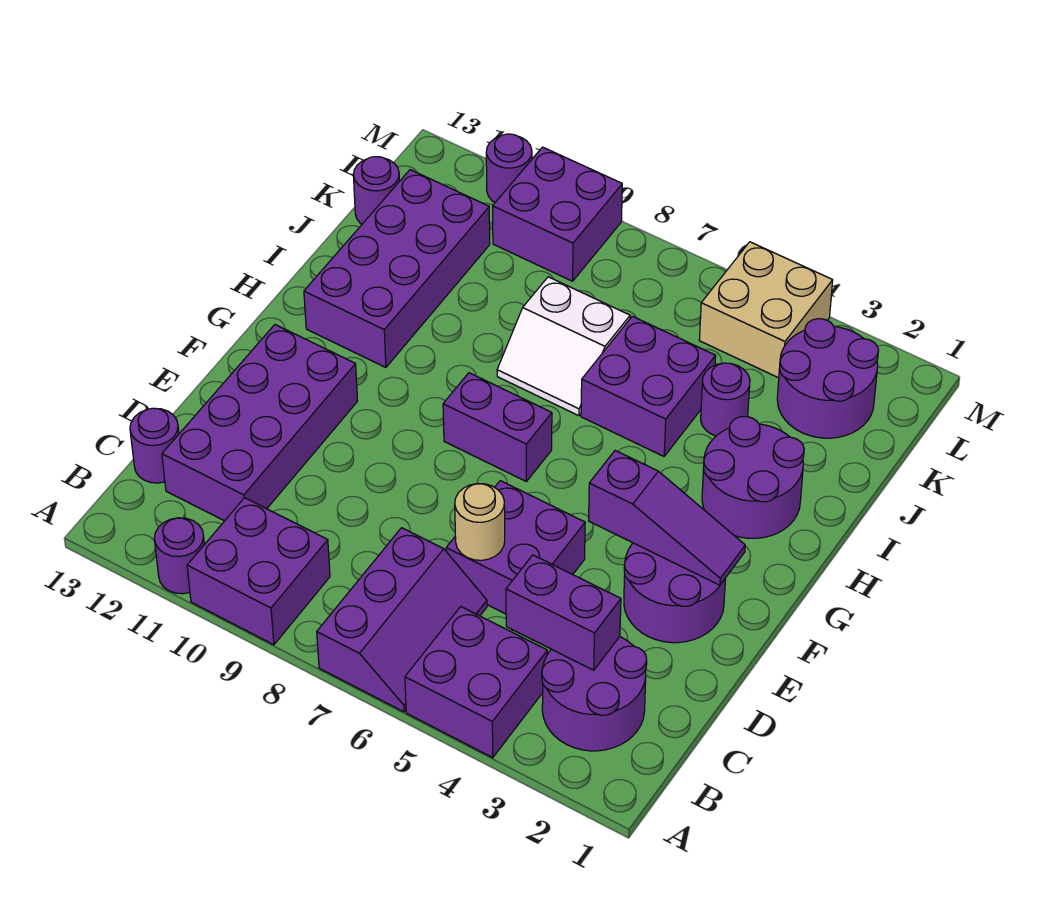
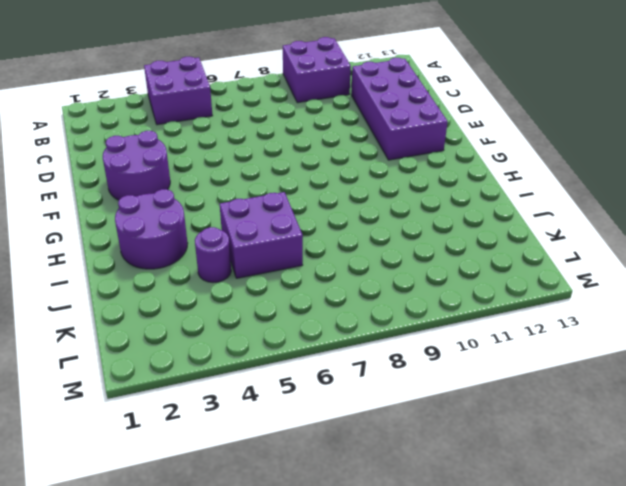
none -> purple slope A6:C7 level 1 top 7
none -> purple round brick A11 level 1
none -> purple round brick B2:C3 level 1

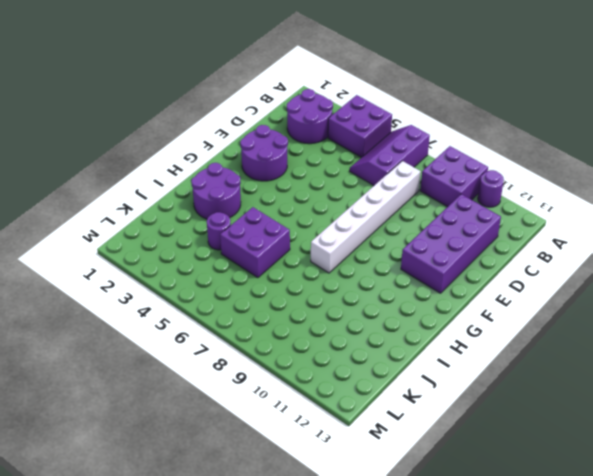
white brick C8:H8 level 1 -> purple brick G7:G8 level 1
none -> purple round brick C13 level 1
none -> purple brick D5:E6 level 1
none -> purple brick H11:K12 level 1

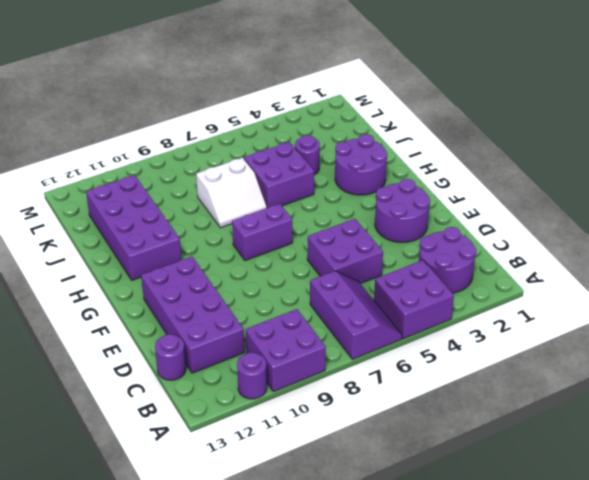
none -> purple round brick K2:L3 level 1
none -> purple round brick K13 level 1
none -> tan brick L4:M5 level 1

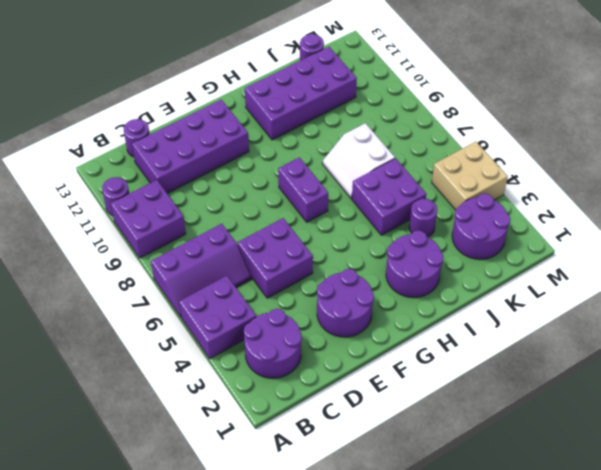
none -> purple brick L9:M10 level 1
none -> purple round brick M11 level 1
none -> purple brick C3:C4 level 2

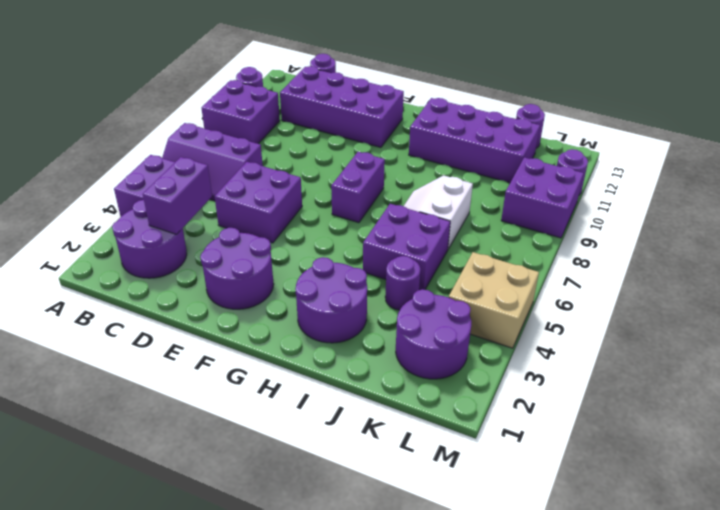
none -> tan round brick D6 level 2
none -> purple slope F2:F4 level 2 top 4

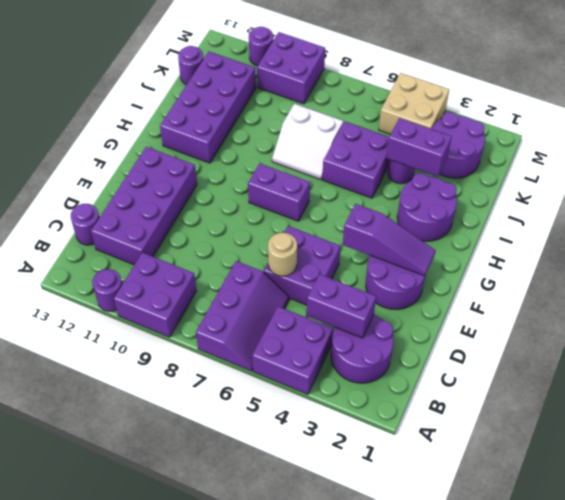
purple brick J3:J4 level 2 -> none

